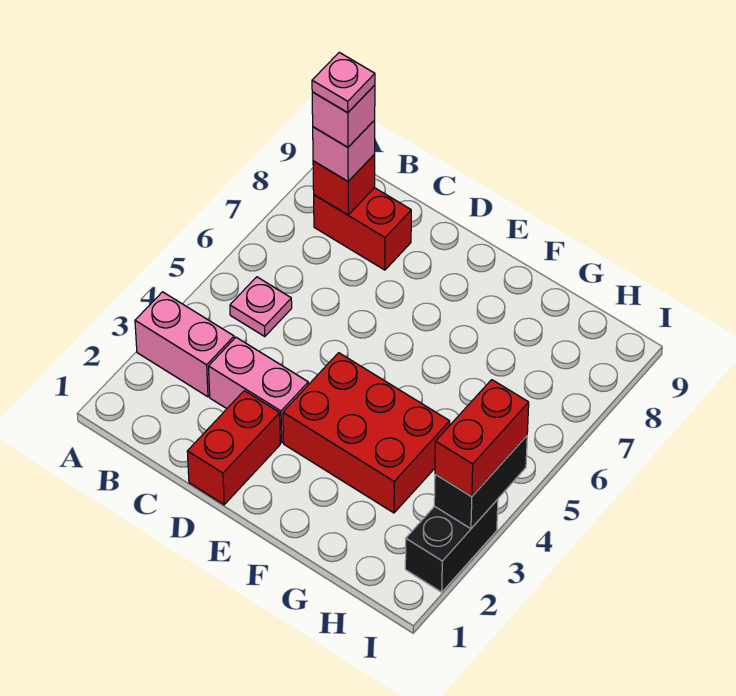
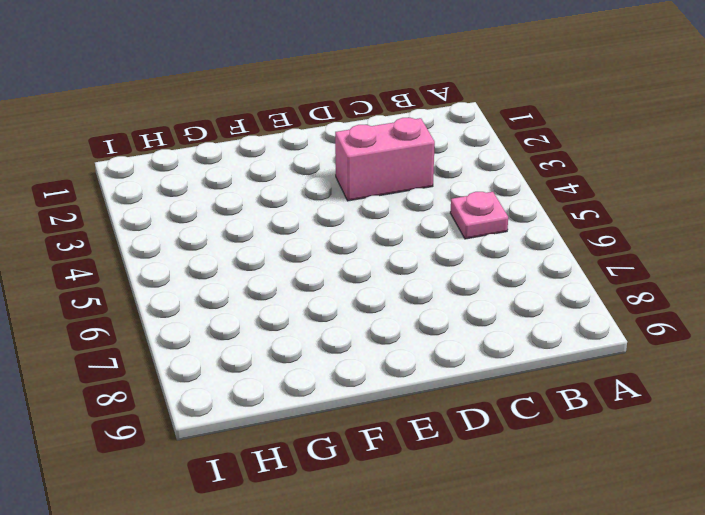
none -> pink brick A3:B3 level 1
none -> red brick B8:C8 level 1
none -> red brick D1:D2 level 1

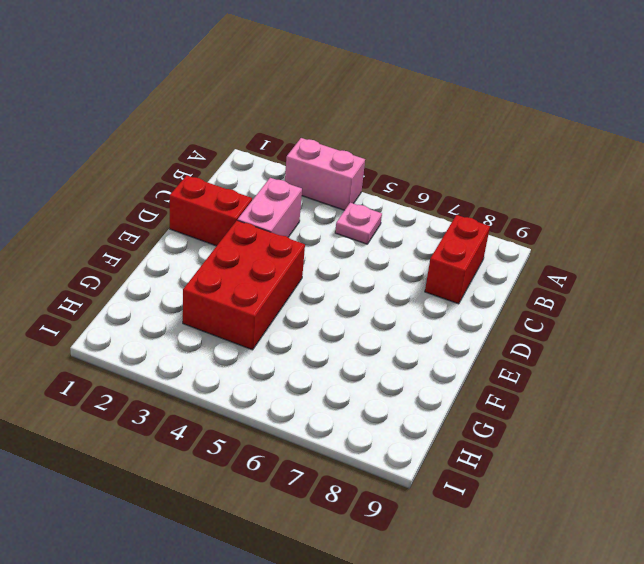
pink brick A3:A4 level 1 -> pink brick A3:B3 level 1
none -> black brick I2:I3 level 1
none -> red brick B8 level 2
none -> black brick I3:I4 level 2

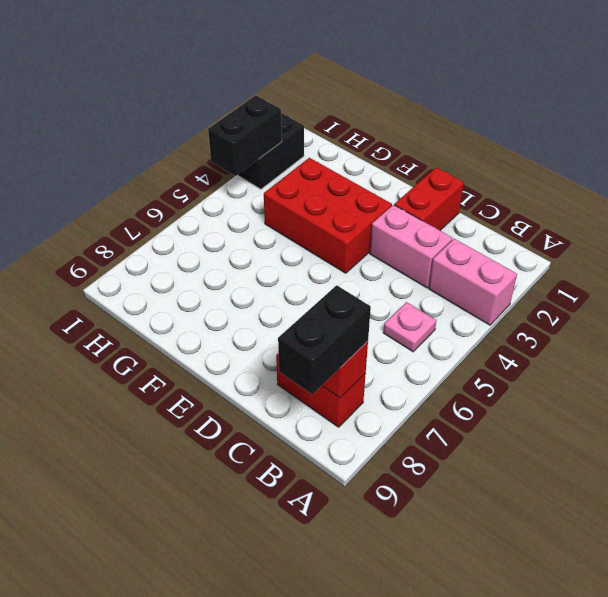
black brick B8:B9 level 3 -> pink brick B8 level 3
none -> red brick I3:I4 level 3
none -> pink brick B8 level 4
none -> pink plate B8 level 5

